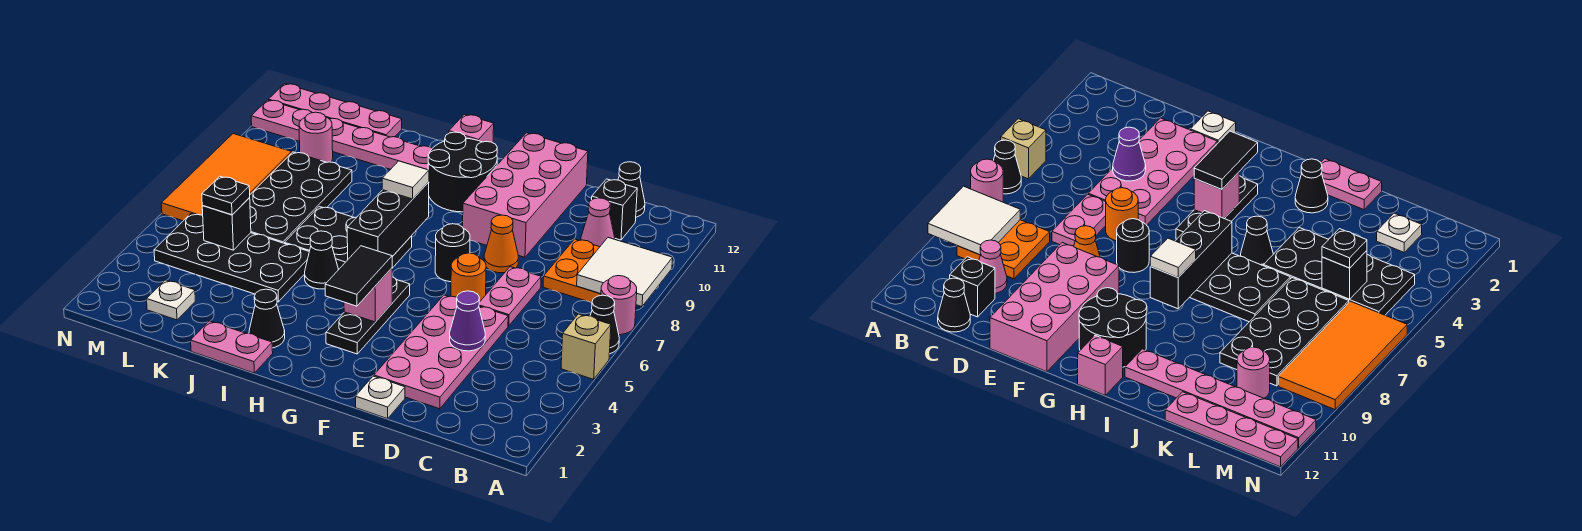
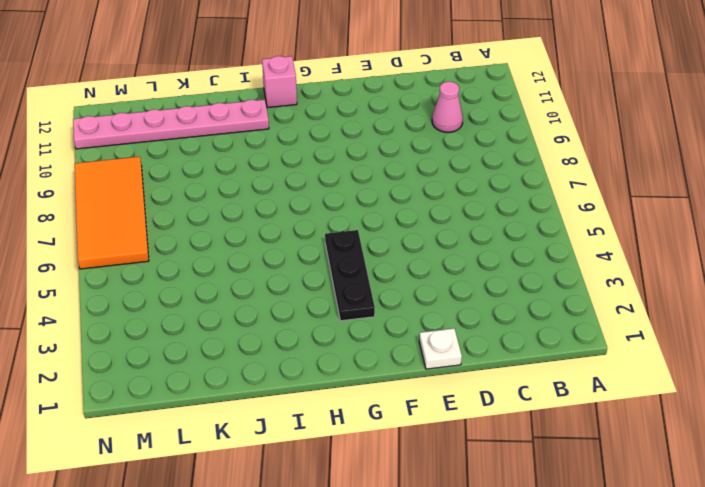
none -> tan brick A5 level 1
none -> black cone A6 level 1
none -> pink round brick A7 level 1
none -> orange plate B8:C9 level 1

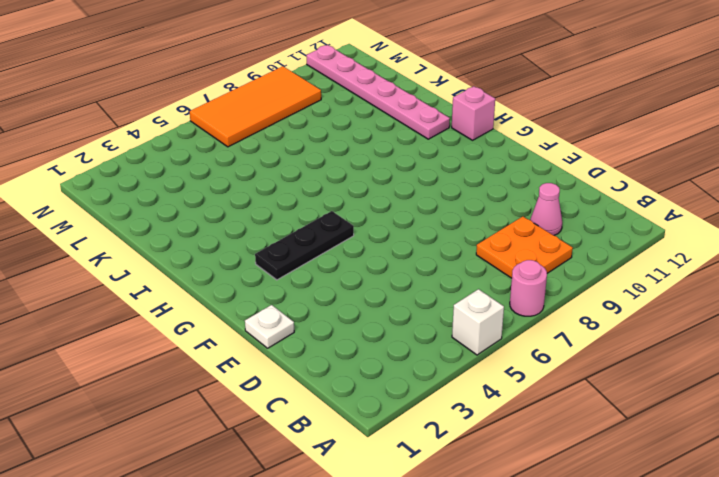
white brick A5 level 1 -> tan brick A5 level 1
none -> black cone A6 level 1
none -> black brick C11 level 1
none -> black cone C12 level 1
none -> pink plate D2:E5 level 1

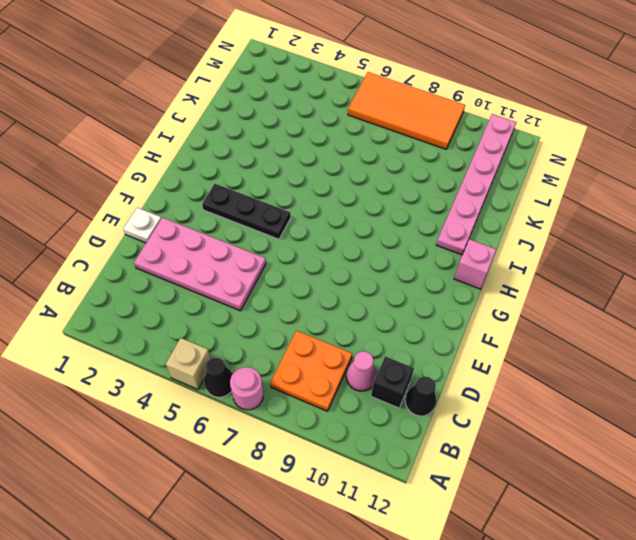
none -> pink plate D6:D7 level 1
none -> orange round brick E6 level 1
none -> orange cone E8 level 1
none -> pink brick E9:F12 level 1

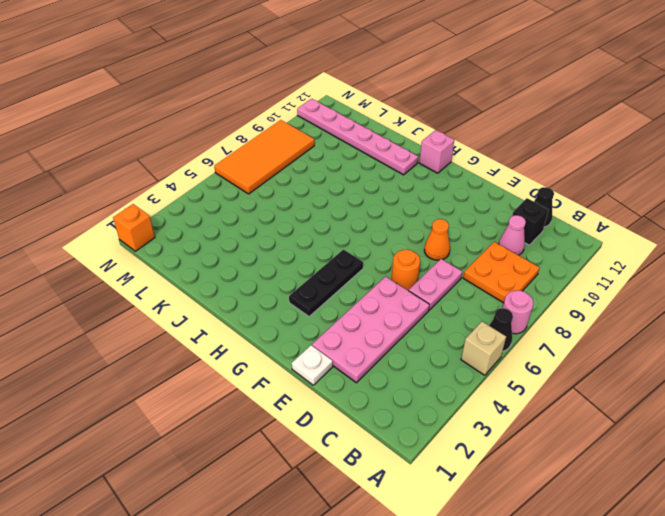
orange brick N1 level 1 -> none
none -> pink brick E9:F12 level 1
none -> black round brick F7 level 1
none -> black round brick G10:H11 level 1
none -> black plate H6:J7 level 1

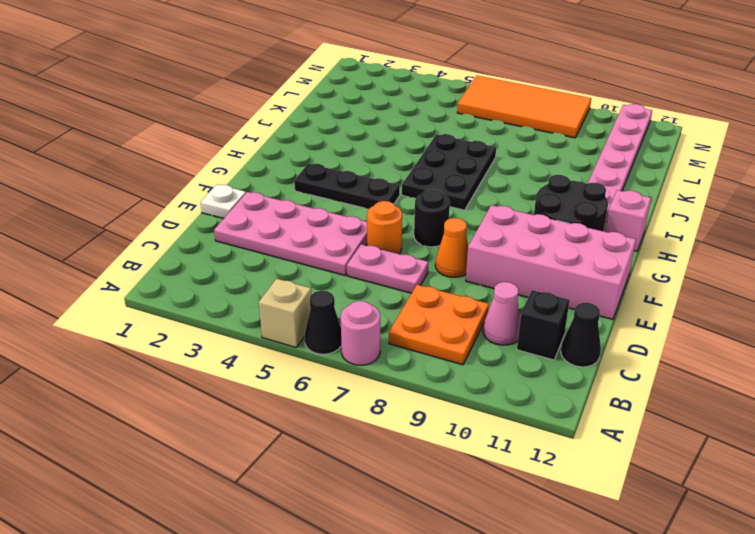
none -> pink plate I1:J1 level 1
none -> black cone I2 level 1
none -> black cone I5 level 1
none -> black plate J4:M5 level 1

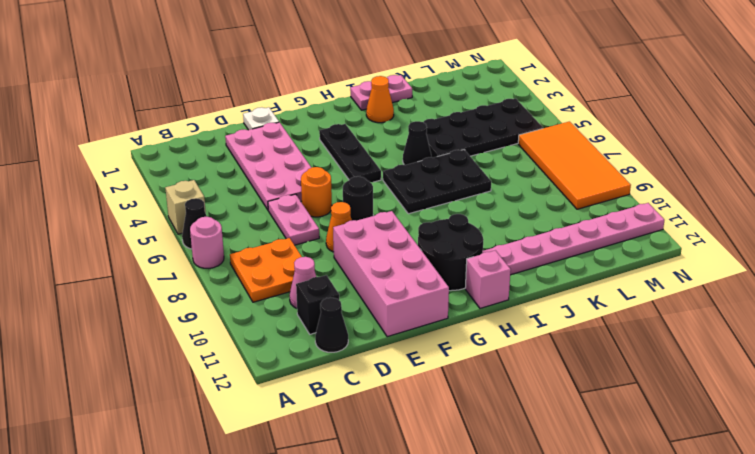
orange cone I2 level 1 -> black cone I2 level 1
none -> black plate K6:L9 level 1
none -> pink plate K12:N12 level 1
none -> white plate L2 level 1
none -> pink round brick L10 level 1

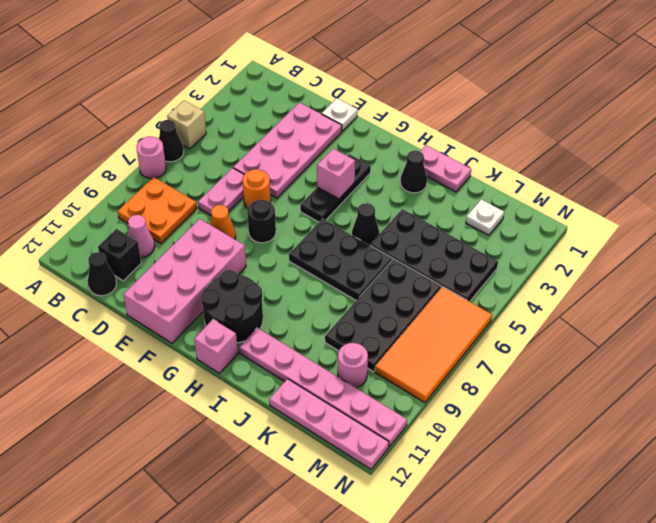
none -> white tile A8:B9 level 2
none -> purple cone D4 level 2
none -> black brick H6:H8 level 2
none -> black brick L5 level 2

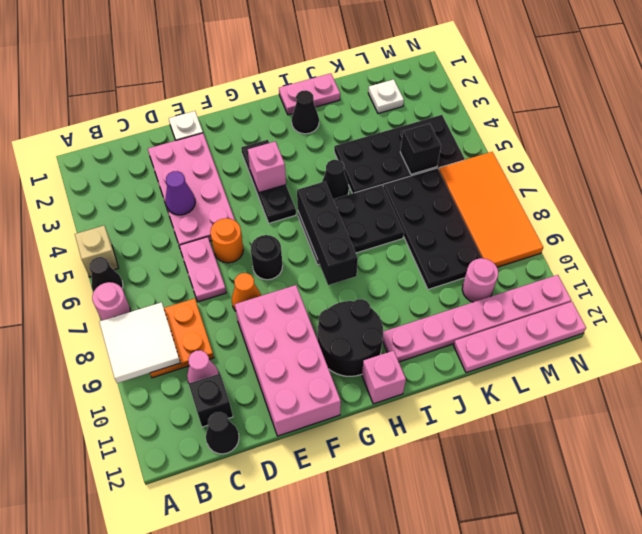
none -> black tile G3:G4 level 3
none -> white tile H8 level 3
none -> black plate L5 level 3

